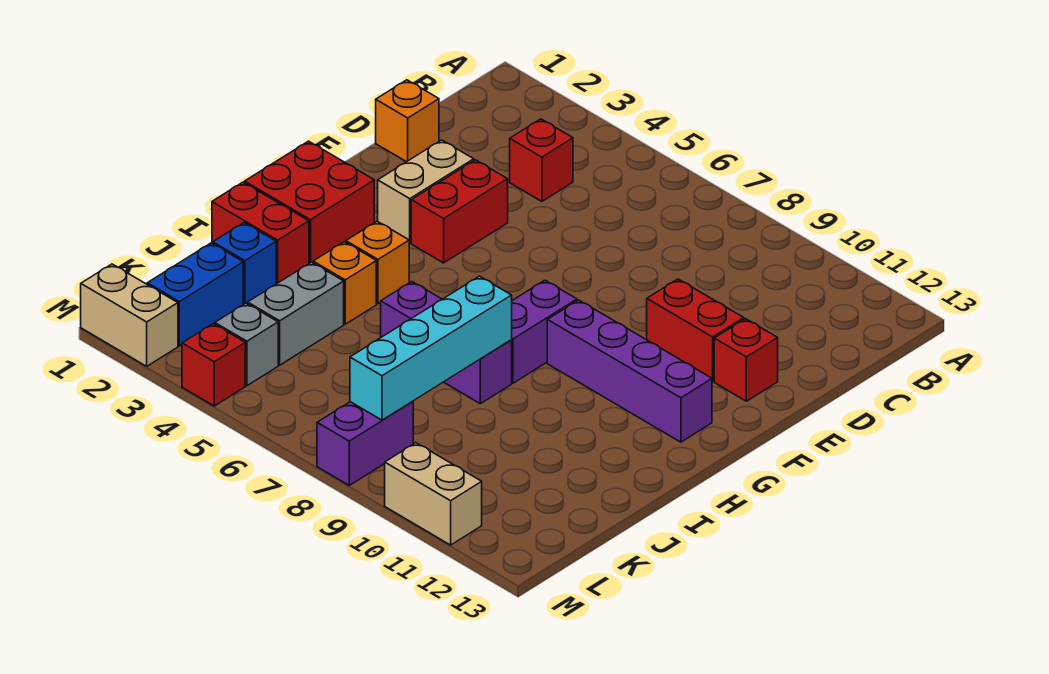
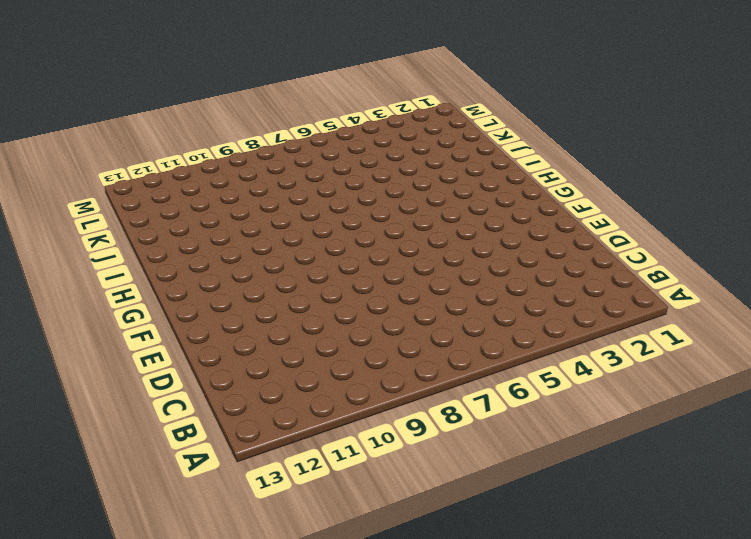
none -> red brick C4 level 1
none -> orange brick D1 level 1
none -> tan brick E3:F3 level 1

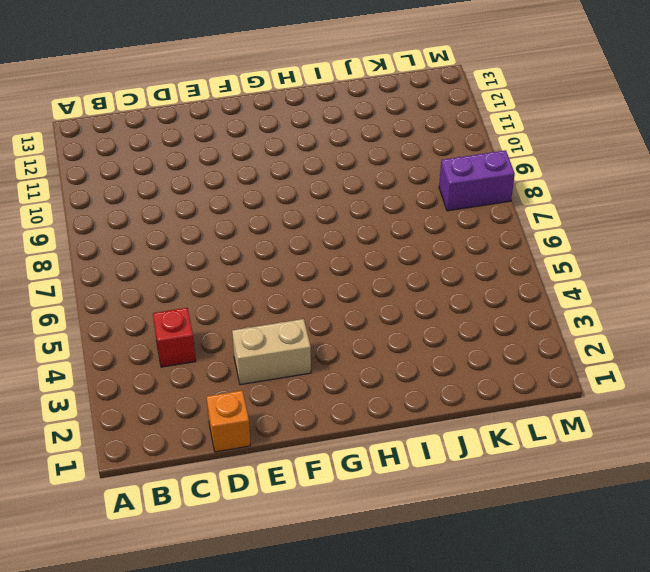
none -> red brick E4:F4 level 1
none -> red brick E10:E11 level 1
none -> red brick E12 level 1

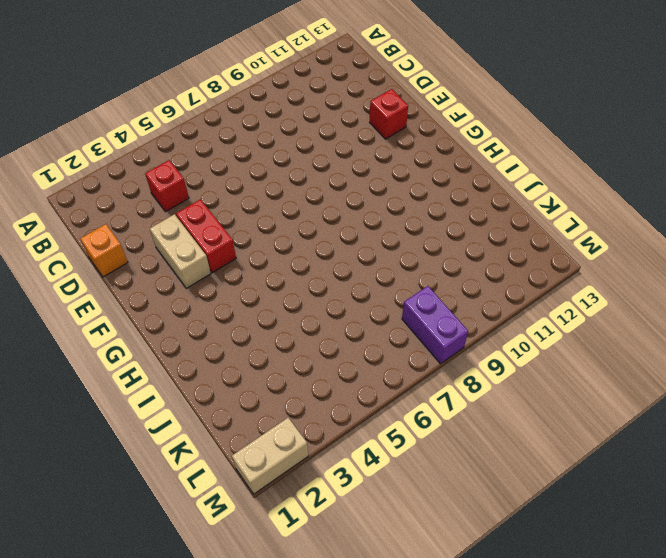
none -> red brick E10:E11 level 1
none -> red brick G1:H2 level 1
none -> purple brick G8:H8 level 1

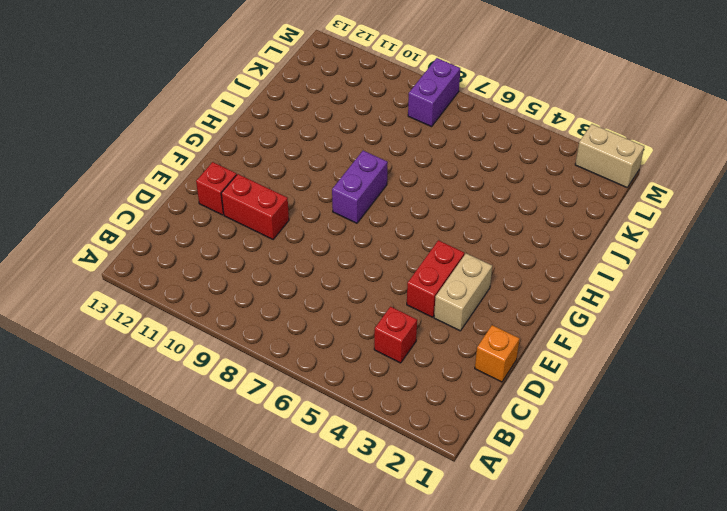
none -> red brick G1:H2 level 1
none -> purple brick G9:G12 level 1
none -> orange brick H4 level 1

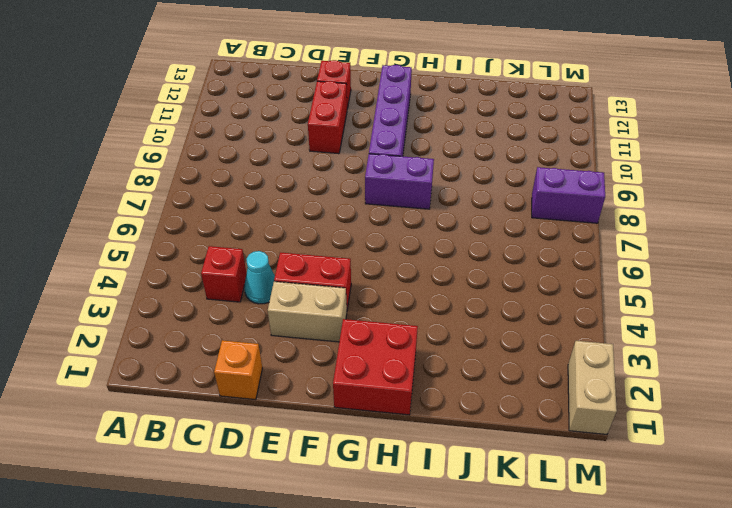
cyan cone D4 level 1 -> none
none -> orange brick H4 level 1
none -> red brick I1:I2 level 1
none -> orange brick I4 level 1

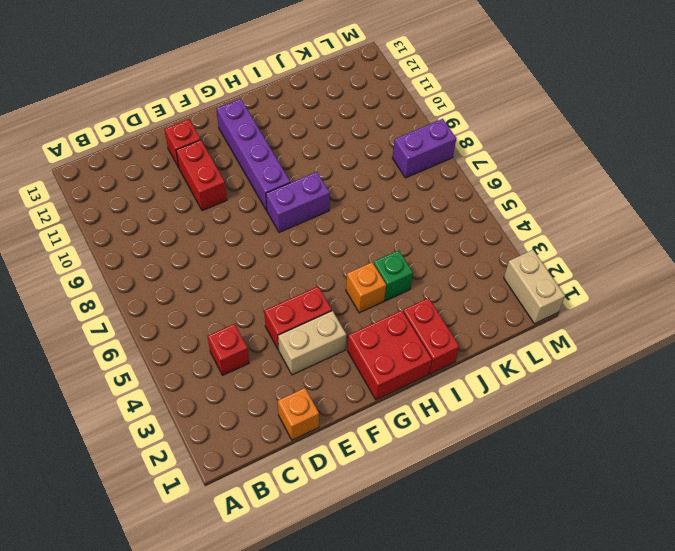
green brick I4 level 1 -> orange brick I4 level 1
none -> purple brick I6:I8 level 1
none -> blue brick J2 level 1
none -> grey brick J4:K4 level 1

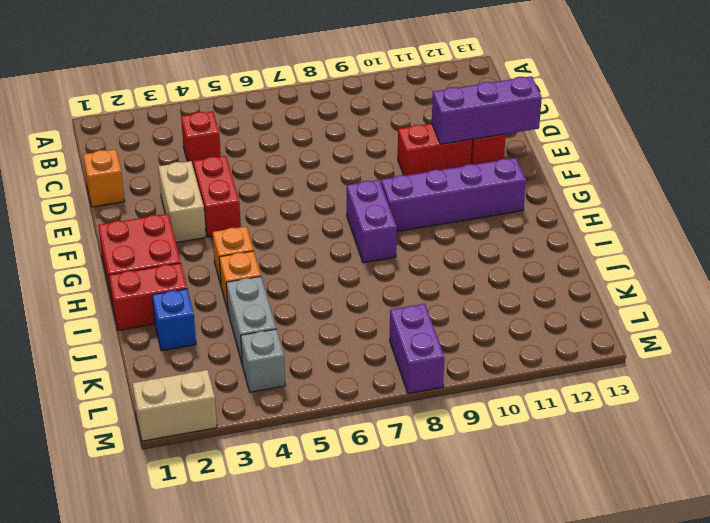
purple brick E11:E13 level 2 -> purple brick I6:I8 level 1
none -> blue brick K2:L2 level 1
none -> red brick M4 level 1
none -> tan brick M10:M11 level 1

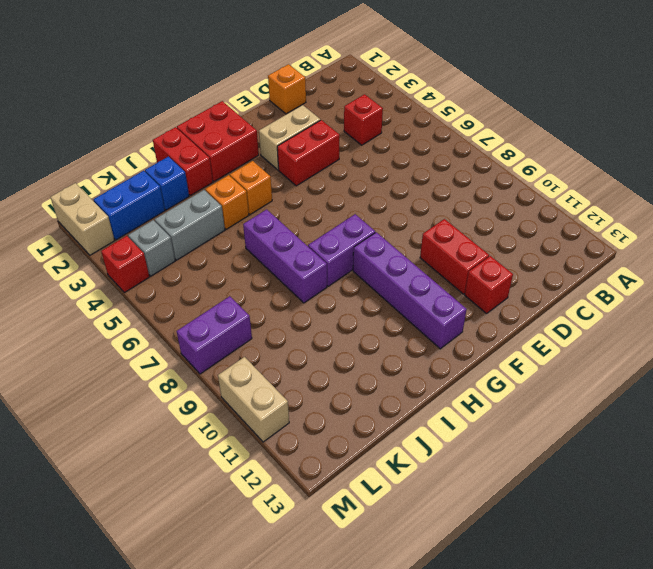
none -> cyan brick I8:L8 level 2

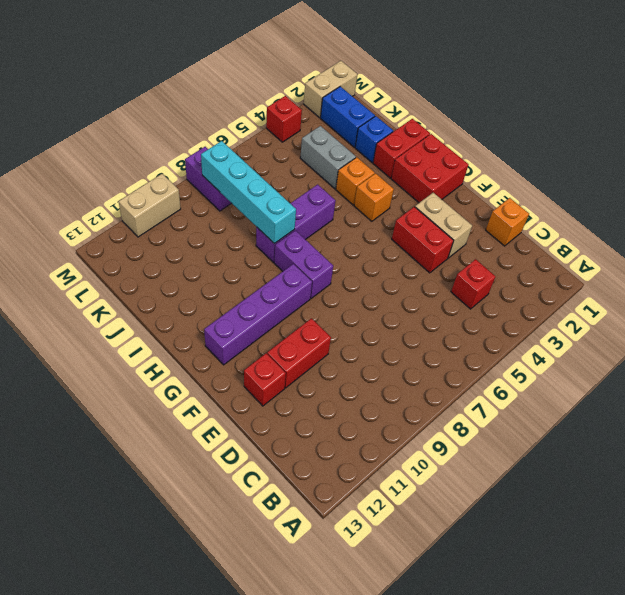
none -> grey brick L4 level 1

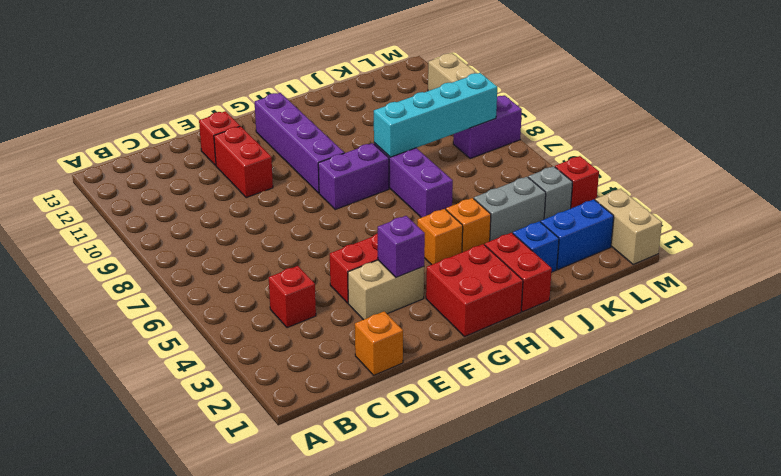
purple brick F3 level 2 -> none

